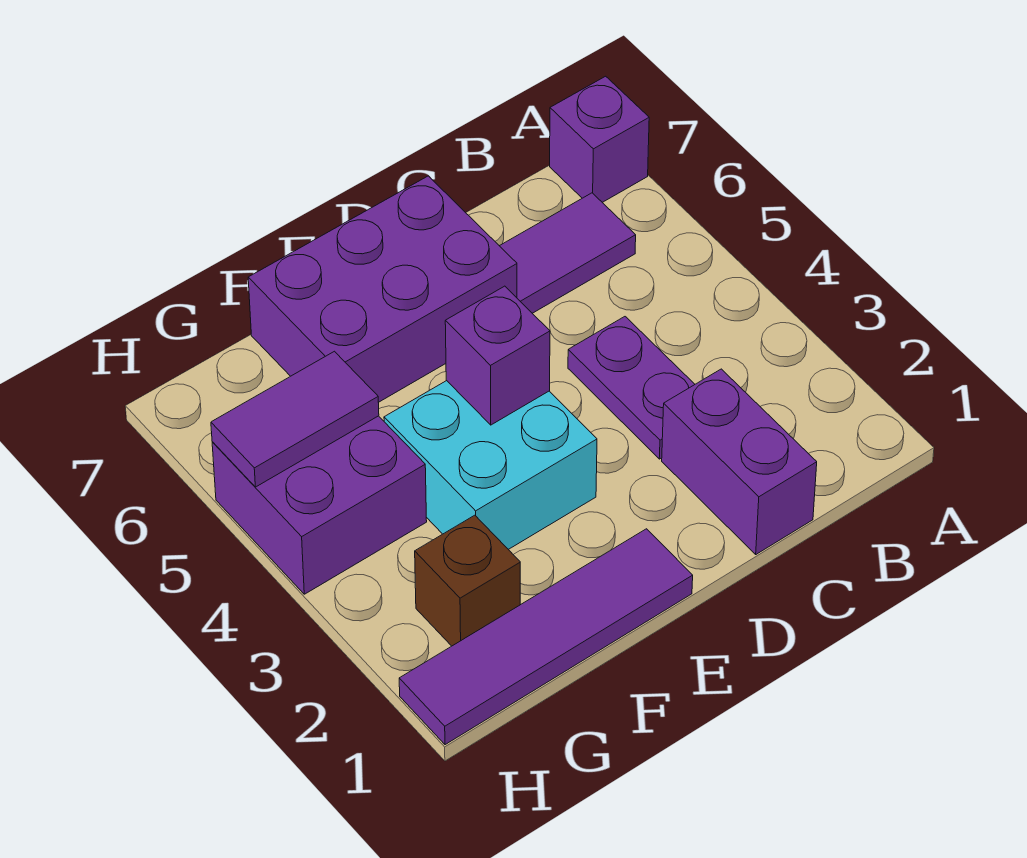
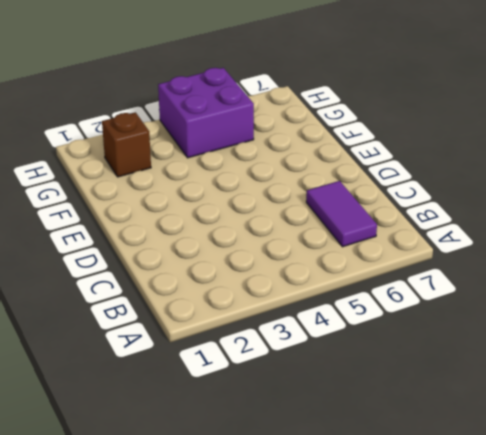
none -> purple brick A7 level 1
none -> purple brick C1:C2 level 1

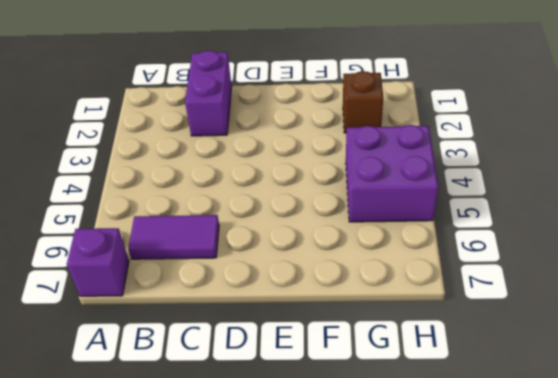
none -> purple plate C3:C4 level 1
none -> purple brick D6:F7 level 1

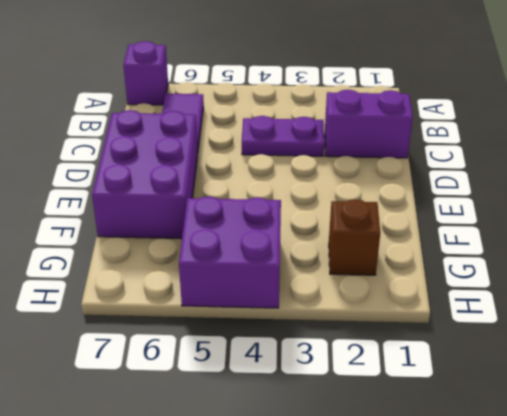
none -> purple tile E1:H1 level 1
none -> cyan brick E3:F4 level 1

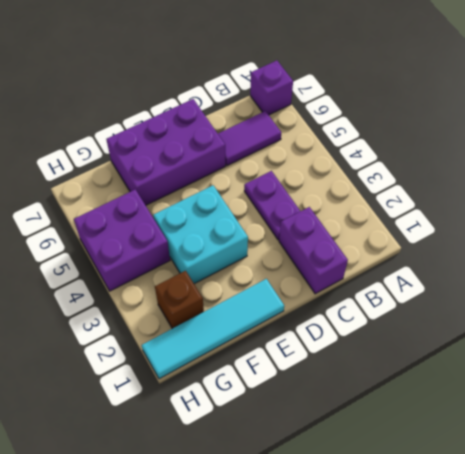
cyan tile E1:H1 level 1 -> purple tile E1:H1 level 1
none -> purple brick E4 level 2
none -> purple tile G5:H5 level 2

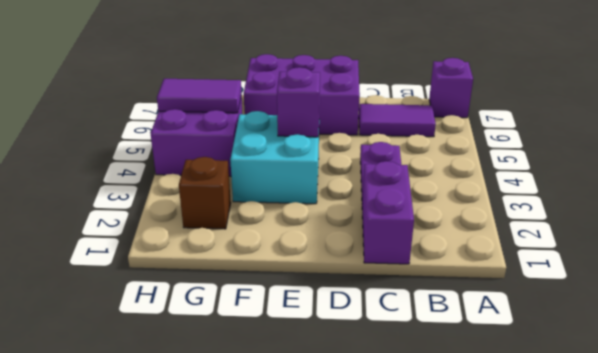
none -> purple tile E1:H1 level 1

